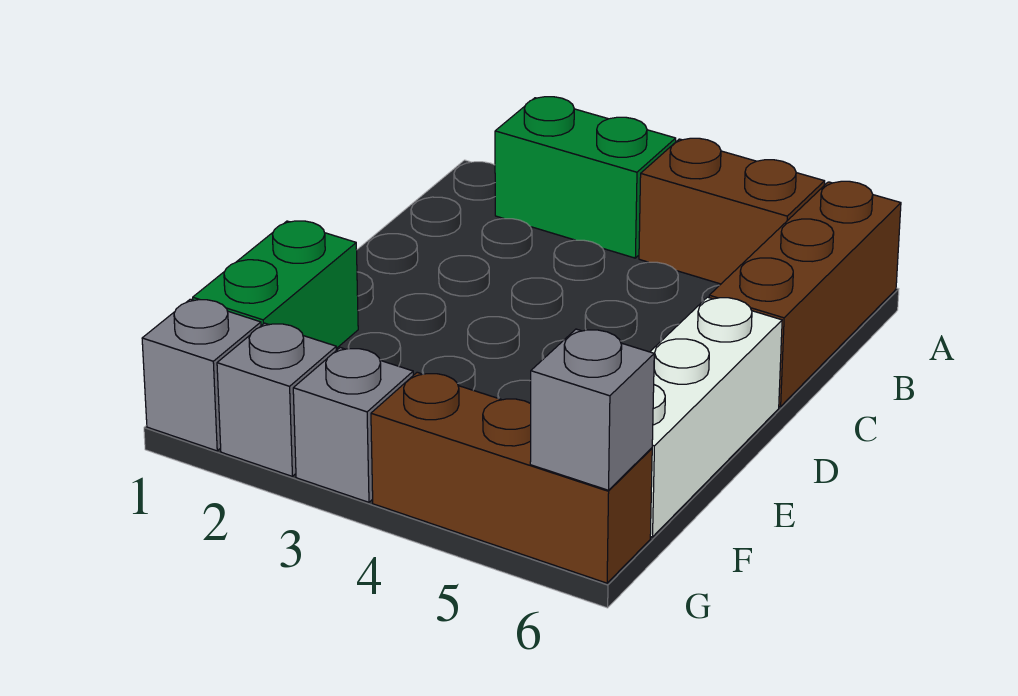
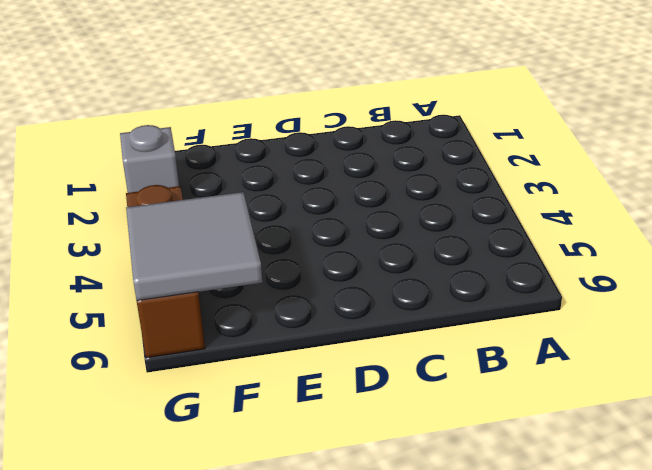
grey tile F5:G6 level 2 -> grey brick G6 level 2
none -> green brick A2:A3 level 1
none -> brown brick A4:A5 level 1

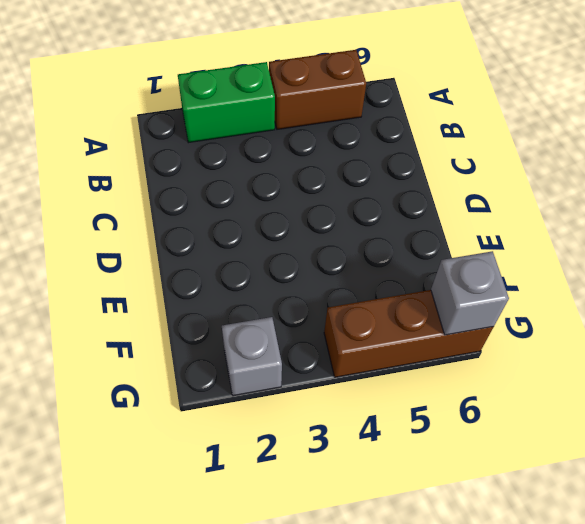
none -> brown brick A6:C6 level 1
none -> white brick D6:F6 level 1

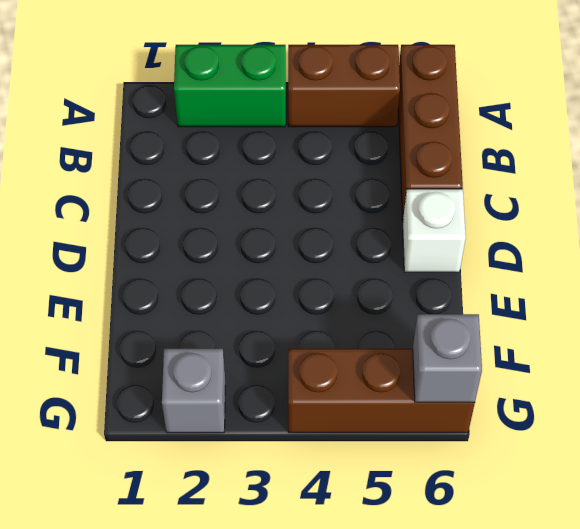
white brick D6 level 1 -> white brick D6:F6 level 1
none -> green brick E1:F1 level 1
none -> grey brick G1 level 1

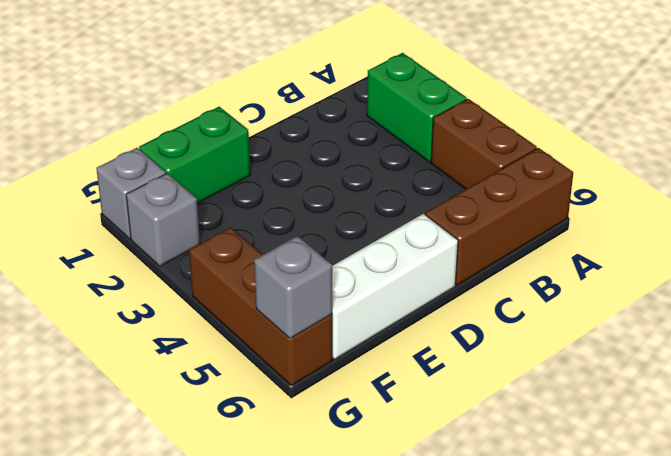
none -> grey brick G3 level 1

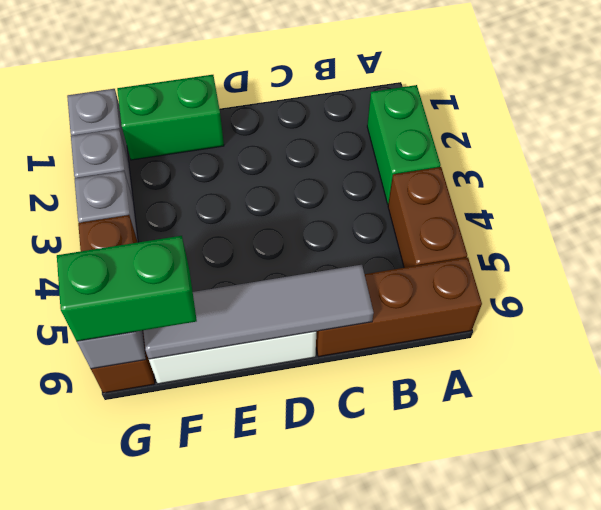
grey tile C6:F6 level 2 -> none
green brick F6:G6 level 3 -> none

